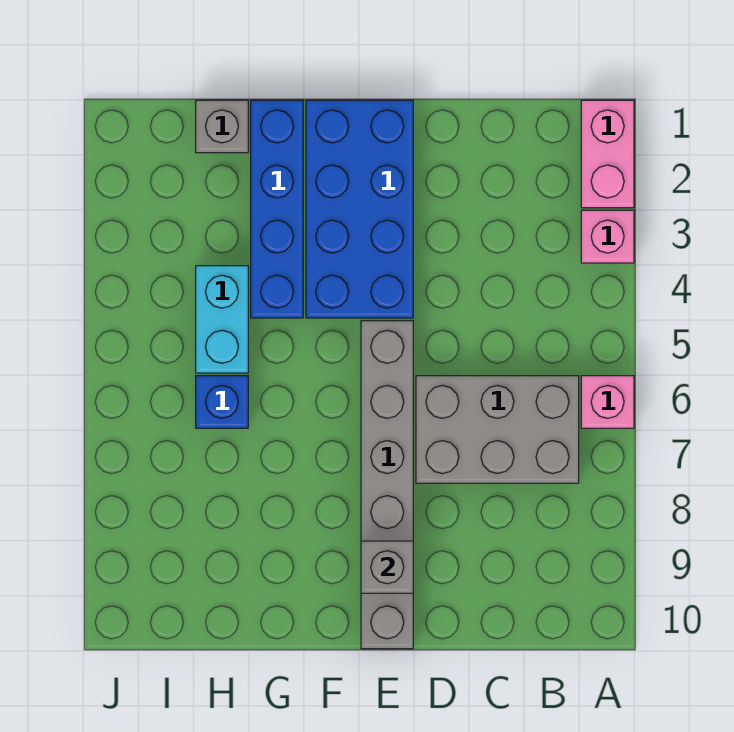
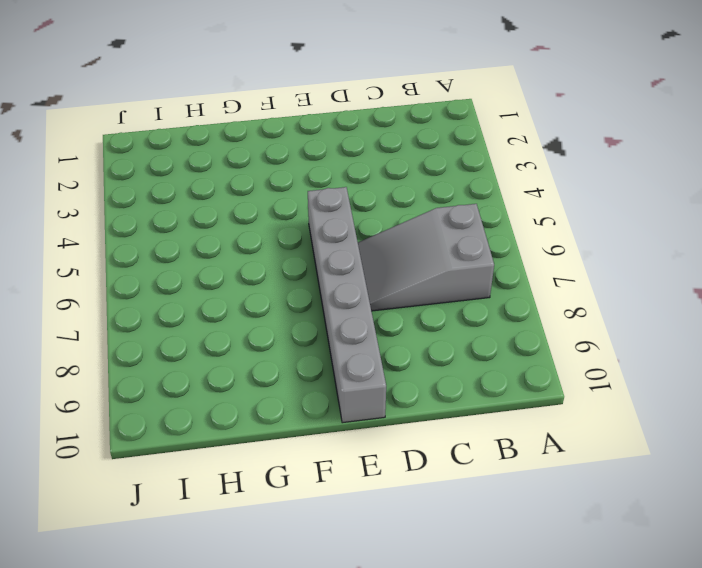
grey slope B6:D7 level 1 top B -> grey brick B6:D7 level 1
none -> pink brick A1:A2 level 1
none -> pink brick A3 level 1

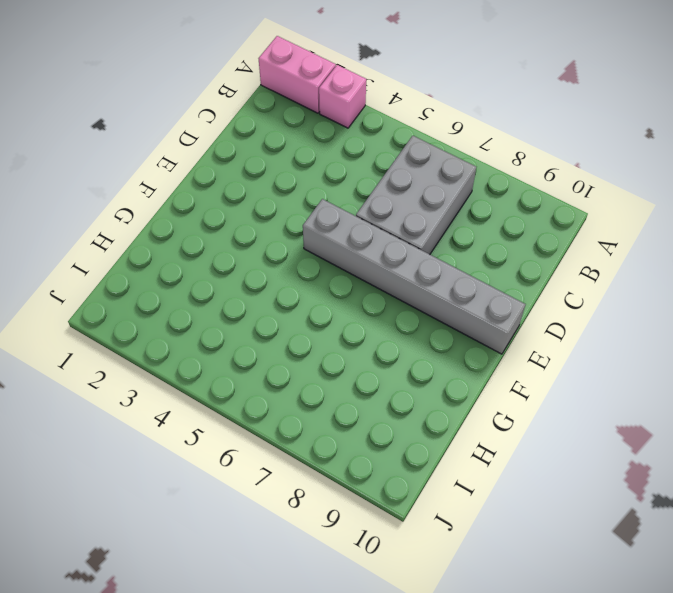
none -> pink brick A6 level 1
none -> blue brick E1:F4 level 1

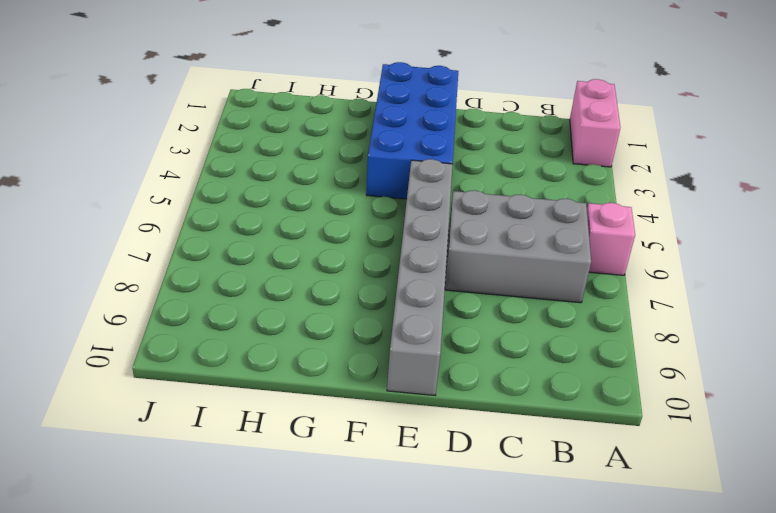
none -> pink brick A3 level 1
none -> blue brick G1:G4 level 1

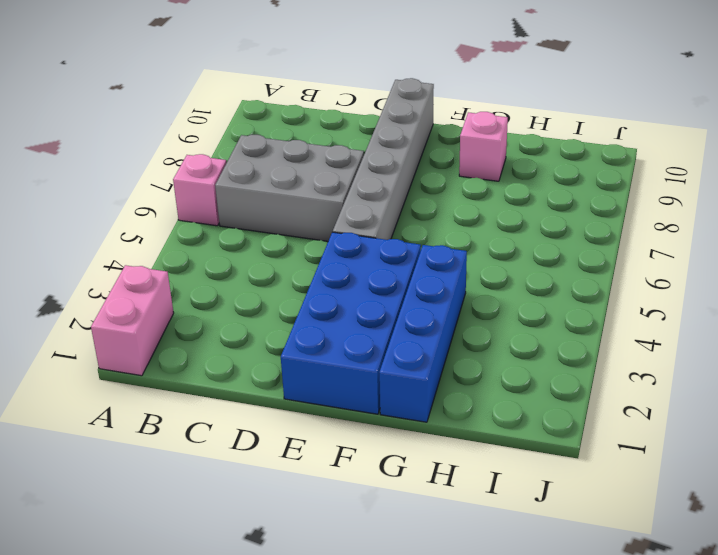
pink brick G9 level 1 -> pink brick A3 level 1
none -> grey brick H1 level 1
none -> cyan brick H4:H5 level 1

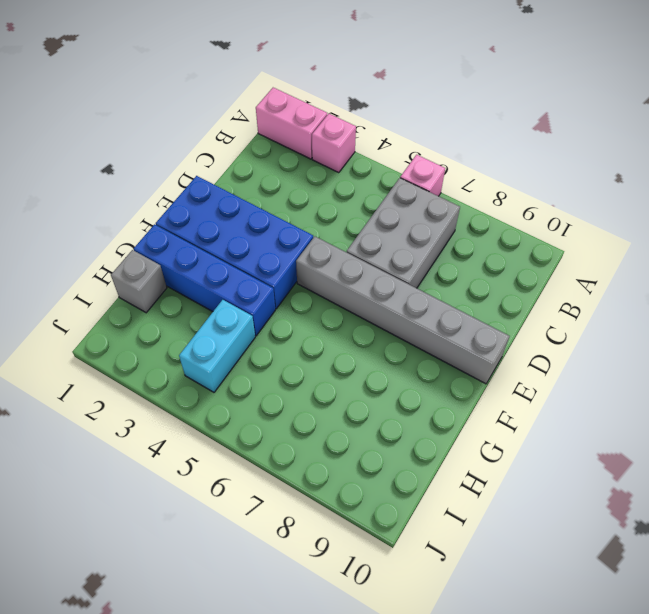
cyan brick H4:I4 level 1 -> cyan brick H4:H5 level 1
none -> blue brick H6 level 1
none -> grey brick E9 level 2

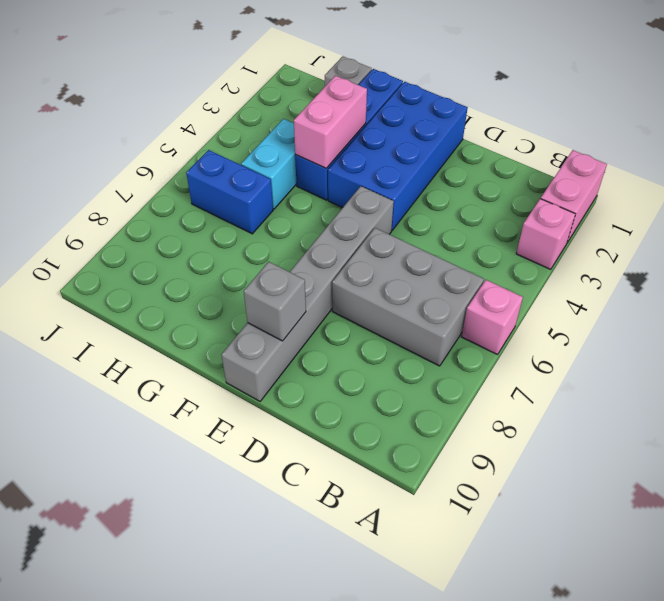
pink brick G3:G4 level 2 -> none
blue brick H6:I6 level 1 -> blue brick H6 level 1

